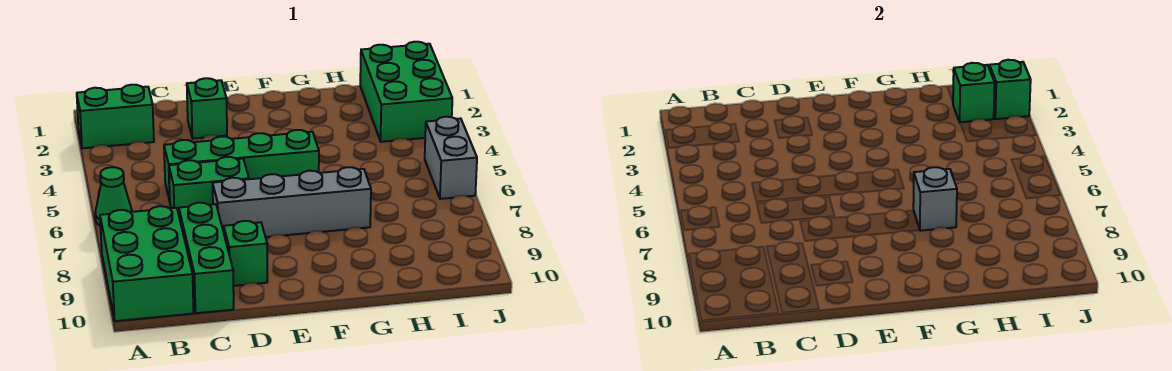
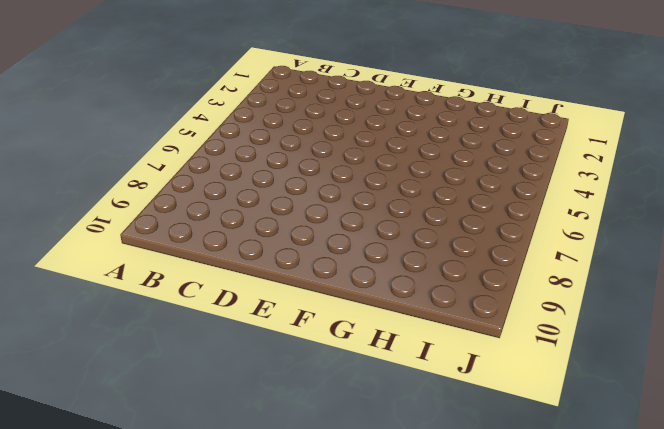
none -> green brick A2:B2 level 1
none -> green cone A6 level 1
none -> green brick A8:B10 level 1

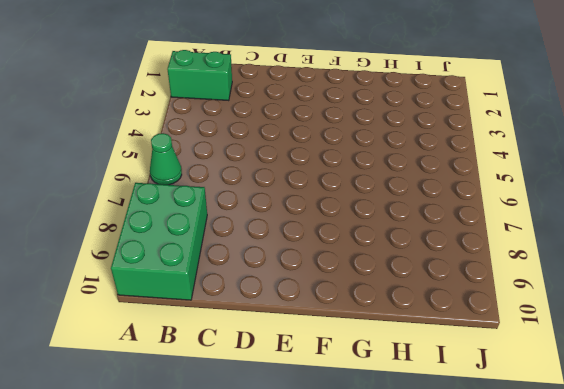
none -> green brick C5:F5 level 1
none -> green brick C6:D6 level 1
none -> green brick C8:C10 level 1

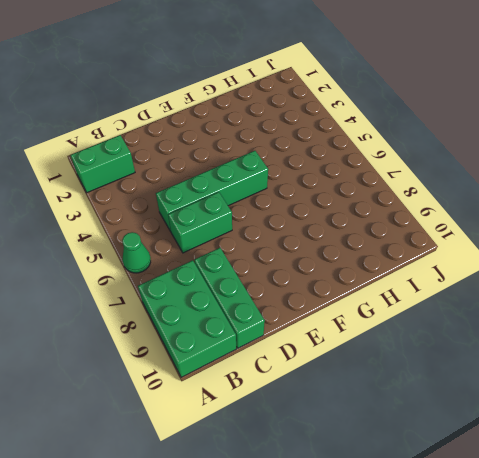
none -> green brick D2 level 1
none -> grey brick D7:G7 level 1
none -> green brick D9 level 1

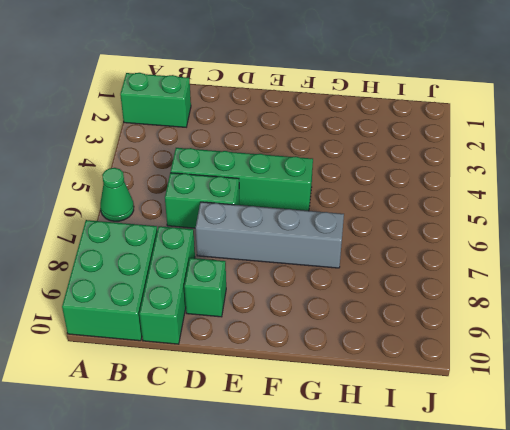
none -> green brick D2 level 1
none -> green brick I1:J3 level 1
none -> grey brick J5:J6 level 1

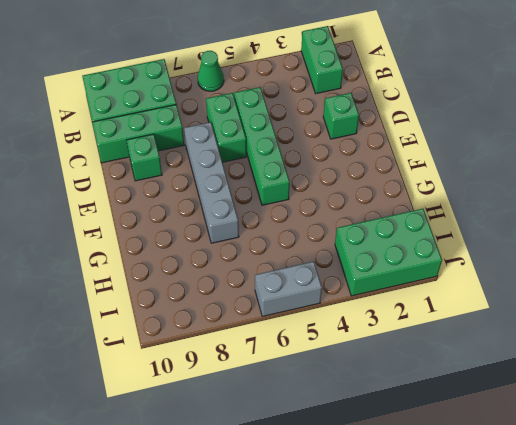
none -> grey brick G7 level 2
none -> green brick I2 level 2
none -> green brick J2 level 2

